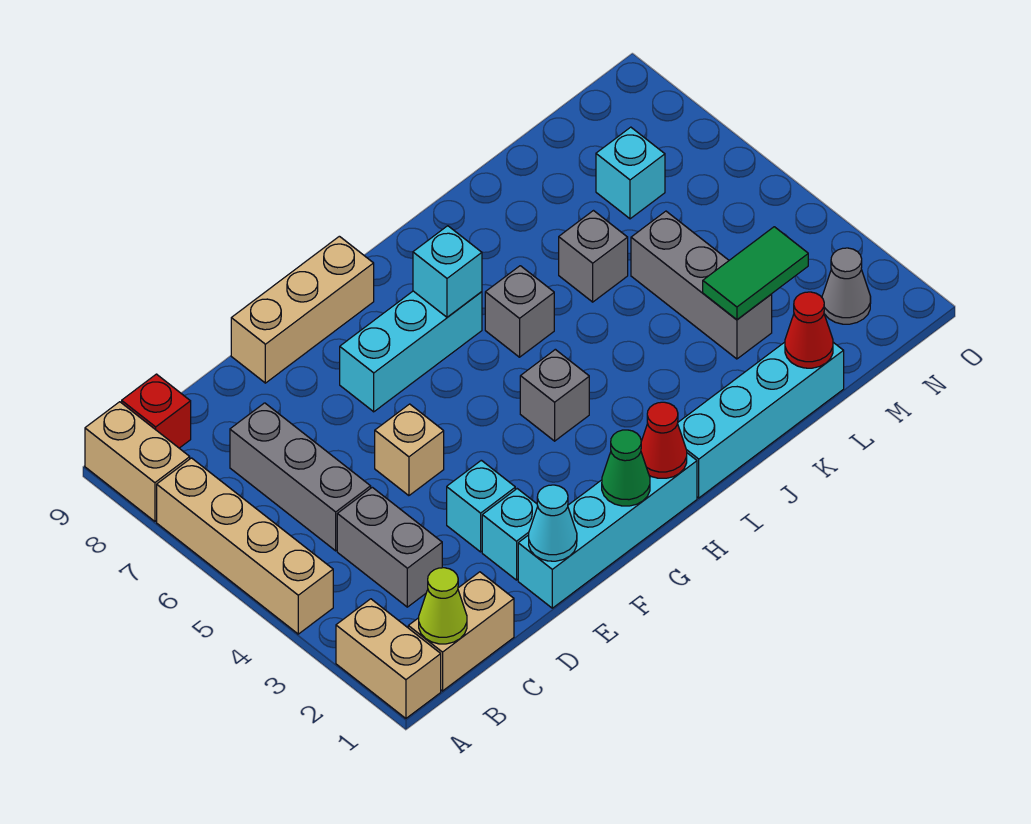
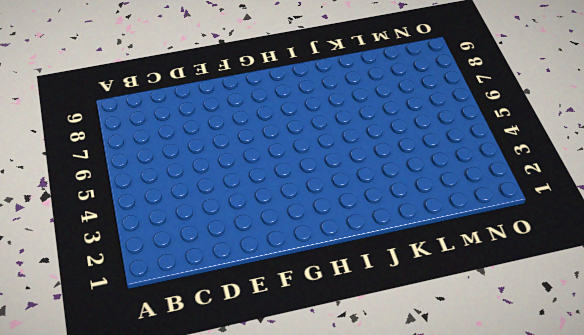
none -> tan brick A1:A2 level 1
none -> tan brick A4:A7 level 1
none -> tan brick A8:A9 level 1

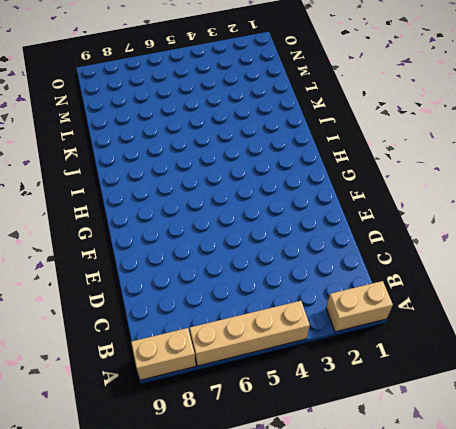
none -> tan brick B1:C1 level 1
none -> red brick B9 level 1
none -> grey brick C3:C4 level 1

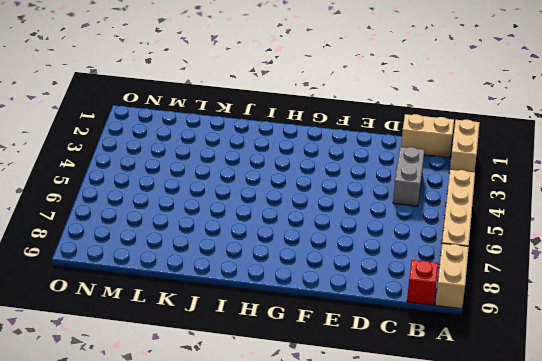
none -> grey brick C5:C7 level 1
none -> cyan brick E1:H1 level 1
none -> cyan brick E2 level 1

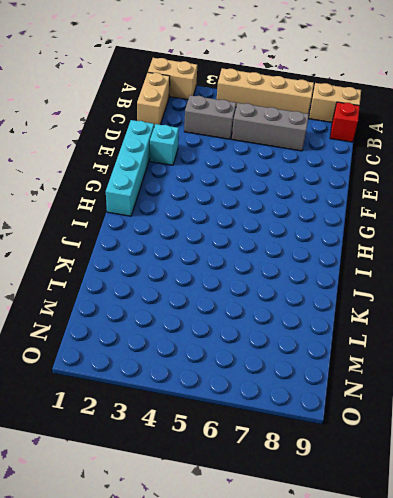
none -> cyan brick E3 level 1
none -> tan brick E5 level 1
none -> tan brick E9:G9 level 1

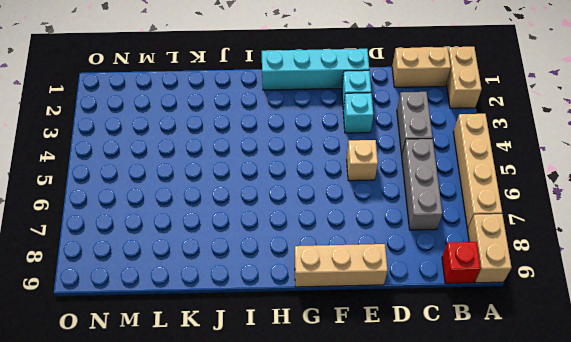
none -> cyan brick F7:H7 level 1
none -> grey brick H4 level 1
none -> cyan brick I1:L1 level 1

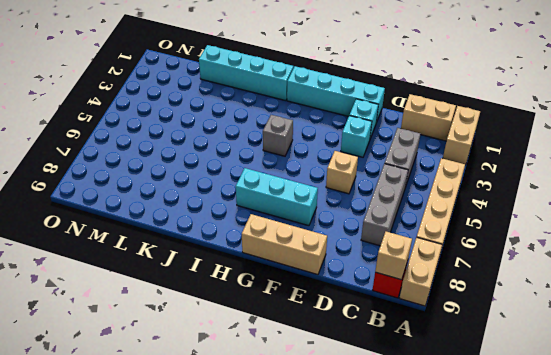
tan brick B9 level 2 -> none
none -> grey brick I6 level 1
none -> grey brick K6 level 1
none -> grey brick L3:L5 level 1

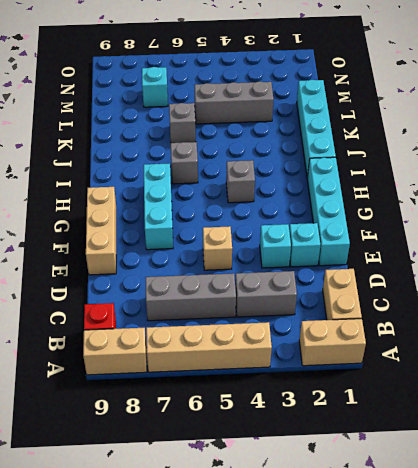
none -> grey cone N2 level 1
none -> lime cone B1 level 2
none -> cyan cone E1 level 2

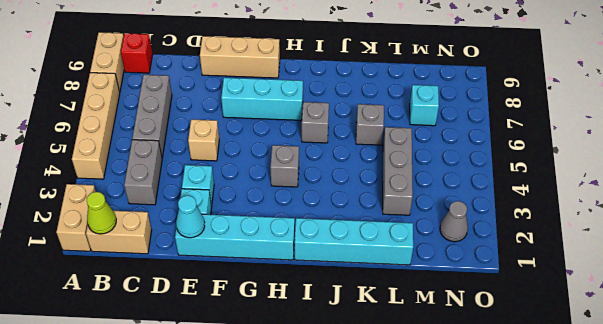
none -> green cone G1 level 2
none -> red cone H1 level 2
none -> cyan brick H7 level 2

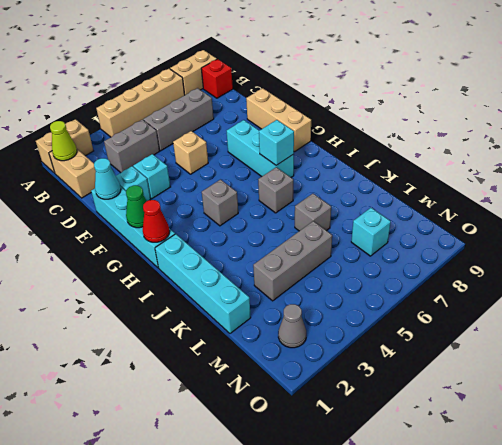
none -> red cone L1 level 2
none -> green tile L3:M3 level 2

